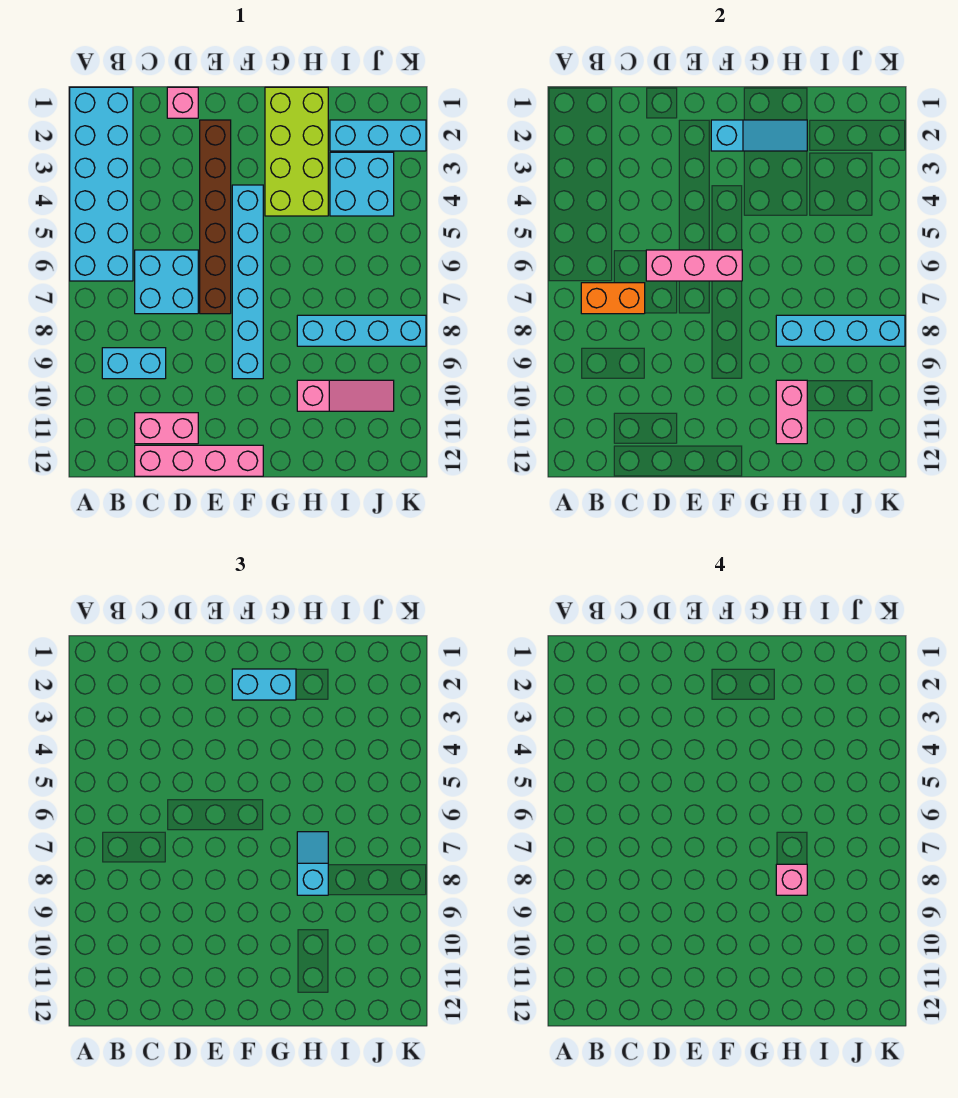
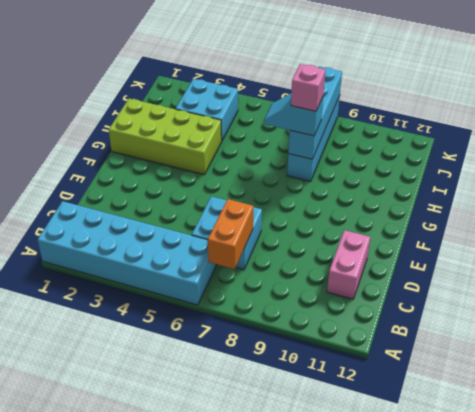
none -> cyan brick B9:C9 level 1
none -> pink brick C12:F12 level 1
none -> pink brick D1 level 1

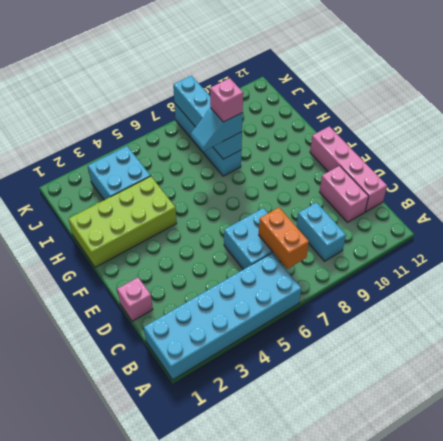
none -> brown brick E2:E7 level 1
none -> cyan brick F4:F9 level 1
none -> pink slope H10:J10 level 1 top H

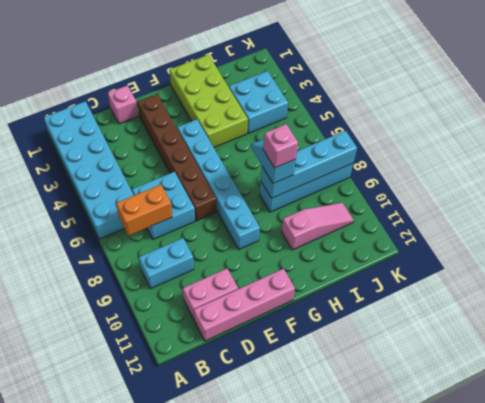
none -> cyan brick I2:K2 level 1
none -> pink brick D6:F6 level 2
none -> cyan slope F2:H2 level 2 top F

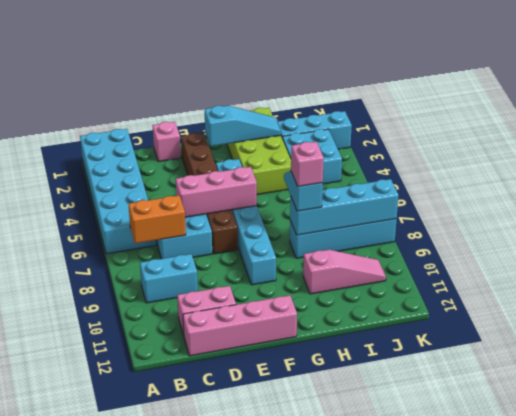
none -> pink brick H10:H11 level 2
none -> cyan brick F2:G2 level 3

